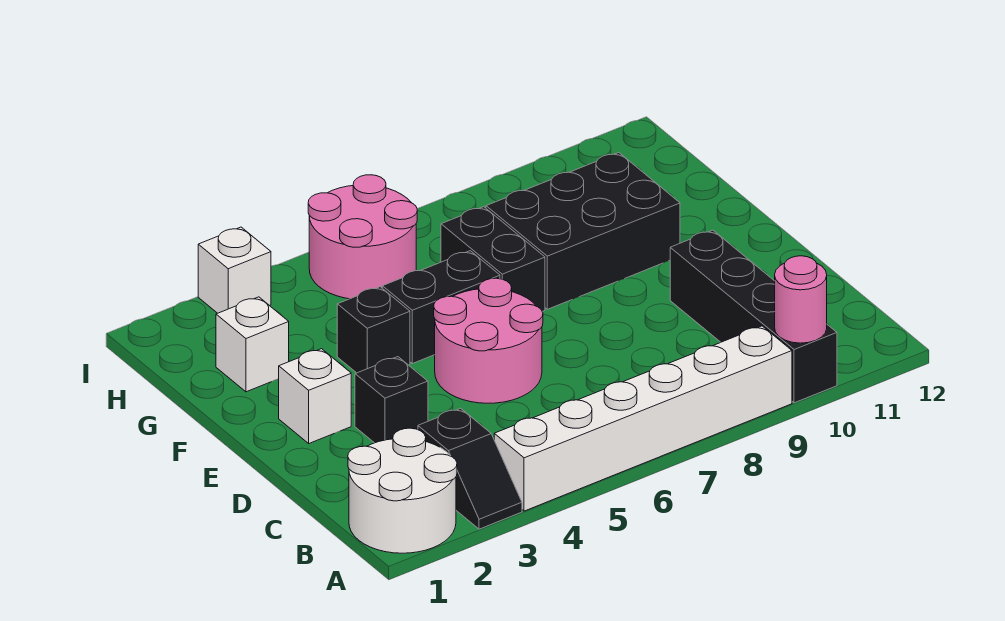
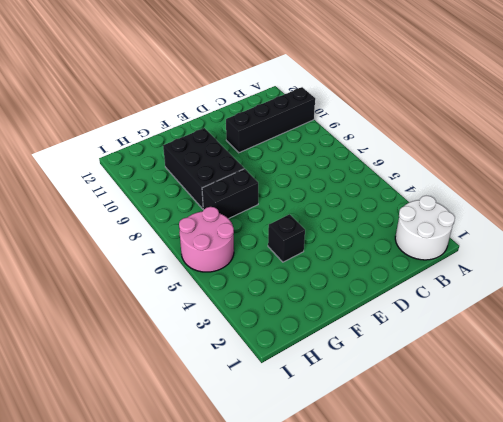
none -> black slope A3:B3 level 1 top B
none -> white brick A4:A9 level 1
none -> black brick D3 level 1

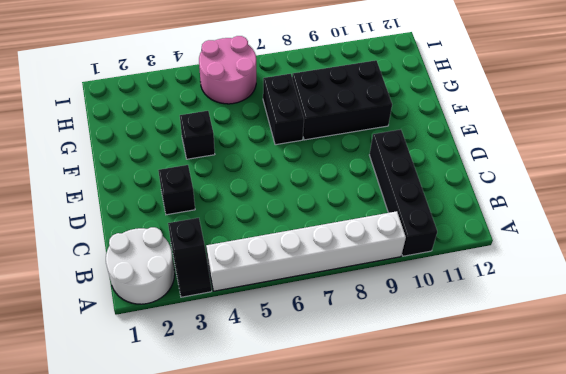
none -> pink round brick D5:E6 level 1
none -> white brick E2 level 1
none -> black brick F5:F6 level 1

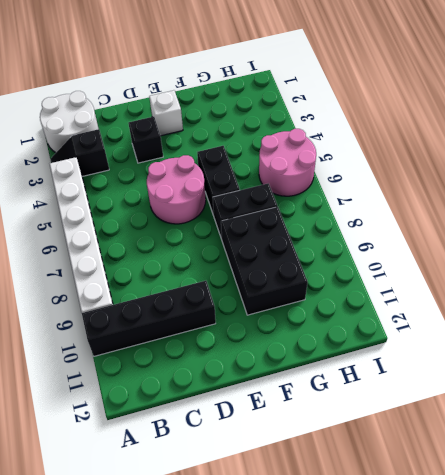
none -> black brick F4 level 1
none -> white brick G2 level 1
none -> white brick I3 level 1

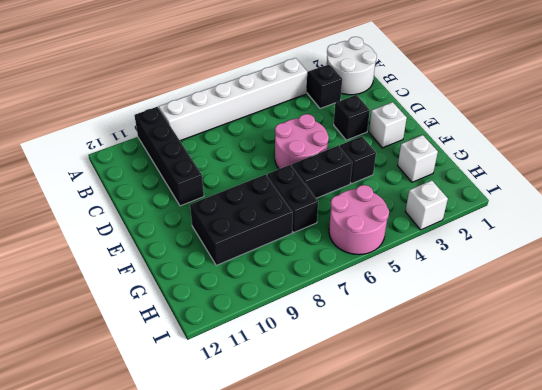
none -> pink round brick A10 level 2

